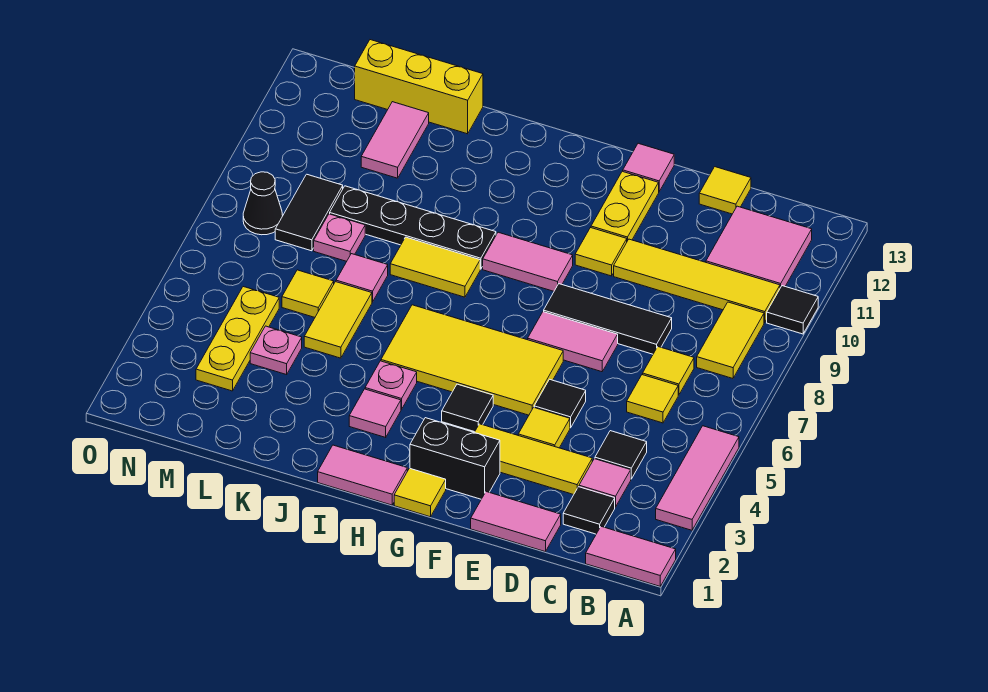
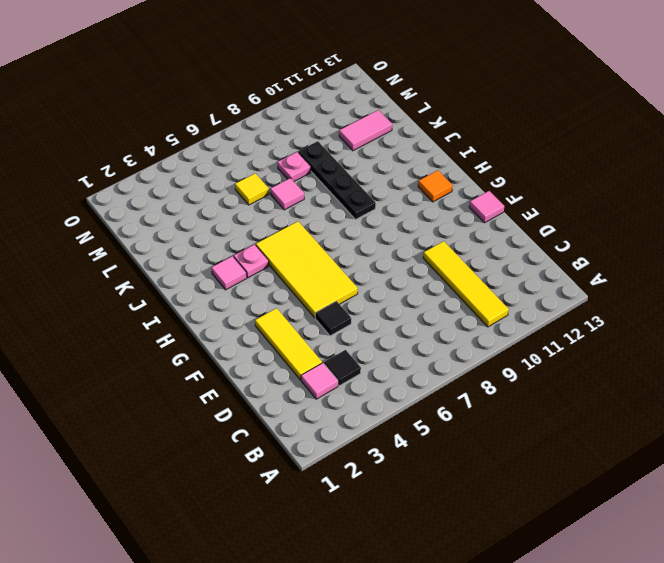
orange tile H12 level 1 -> none
none -> pink tile A1:B1 level 1
none -> pink tile A3:A5 level 1
none -> black tile A10 level 1
none -> yellow tile B8:B9 level 1

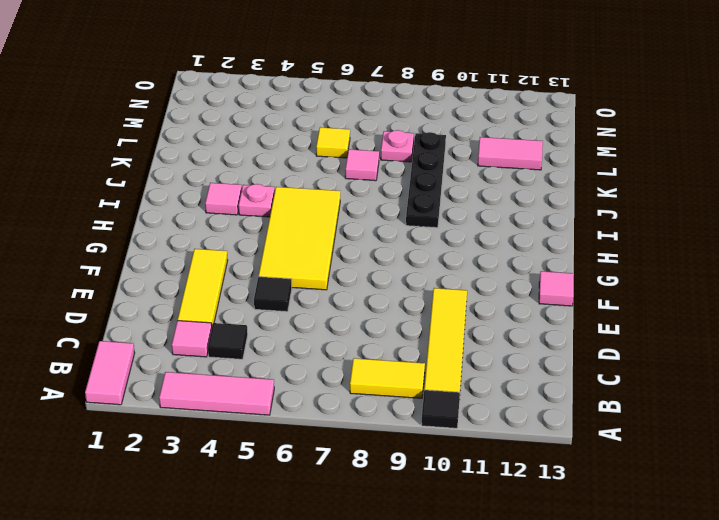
none -> pink tile B11:C12 level 1
none -> black tile C2 level 1
none -> yellow tile C6 level 1
none -> yellow tile C7 level 1

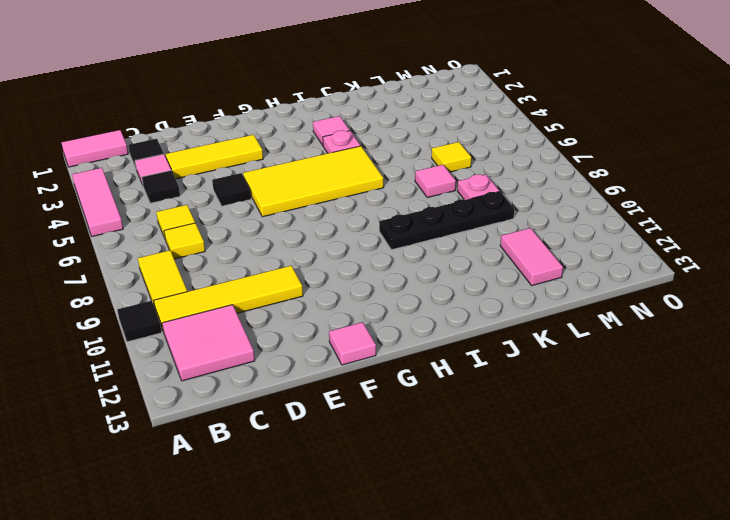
none -> pink tile D1:E1 level 1
none -> black tile D8:F8 level 1
none -> yellow tile D13 level 1
none -> yellow tile E4 level 1

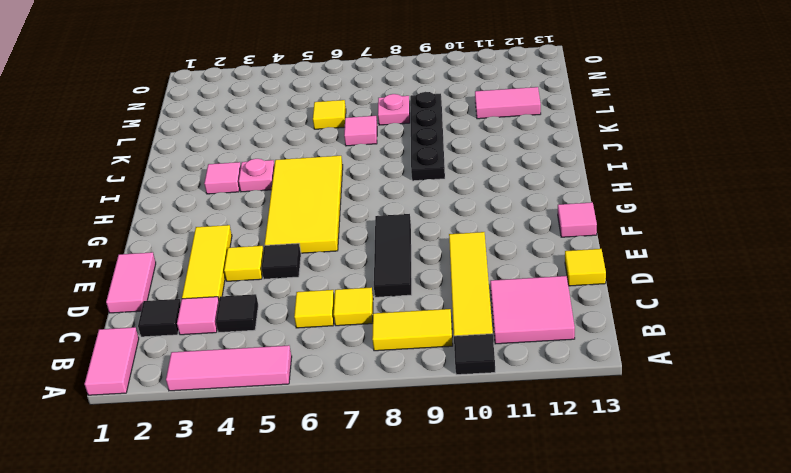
none -> pink tile E7:F7 level 1
none -> black brick F2:G2 level 1
none -> yellow tile F10 level 1
none -> yellow plate F11:F12 level 1

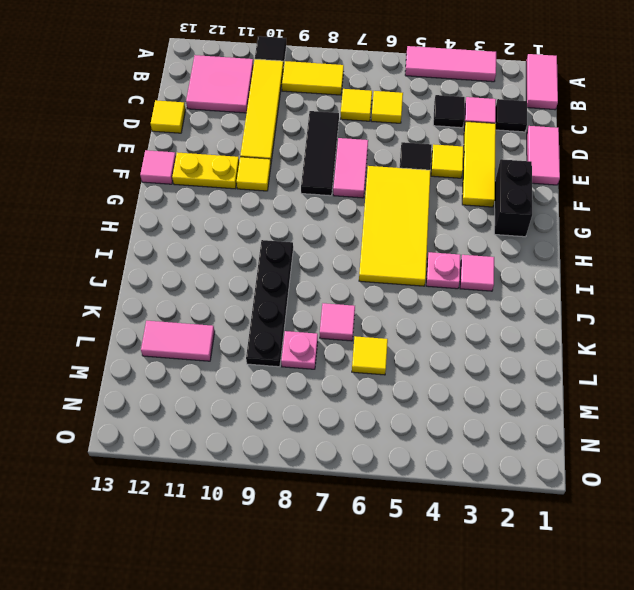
none -> yellow tile G1 level 1
none -> black tile G4 level 1
none -> pink tile G9:H9 level 1
none -> pink tile H1:I1 level 1

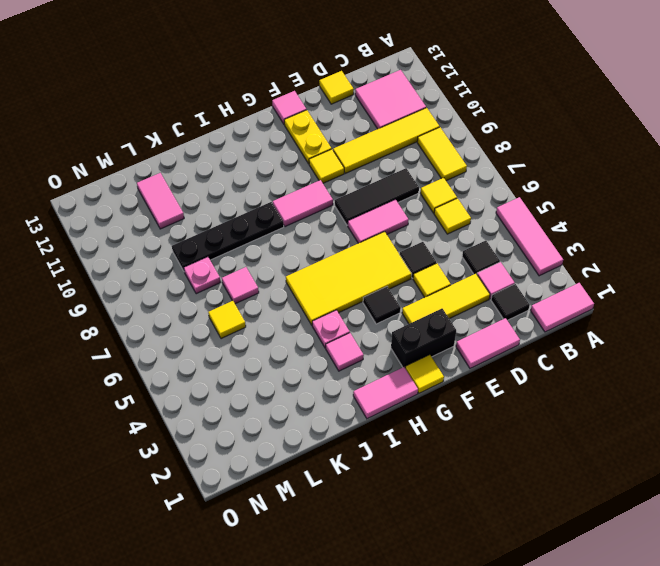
none -> black tile A10 level 1
none -> yellow tile I8:J8 level 1
none -> yellow tile K5:K6 level 1
none -> yellow brick K13:M13 level 1

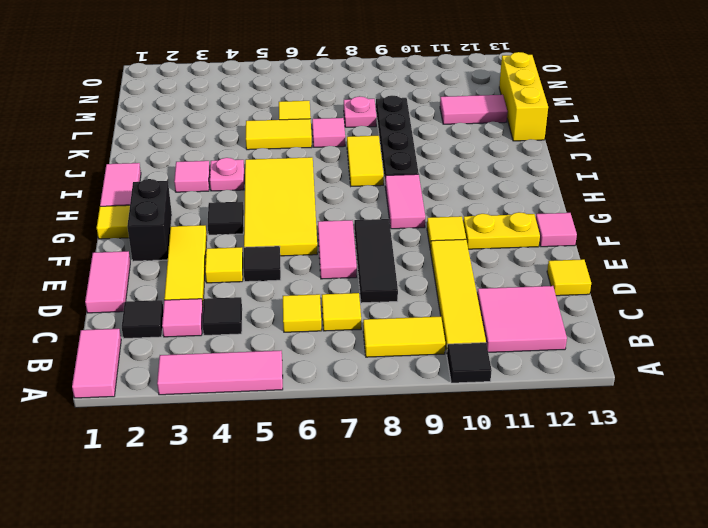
none -> pink plate L4 level 1
none -> yellow plate M3:M5 level 1
none -> black tile M8:M9 level 1
none -> black cone N8 level 1

